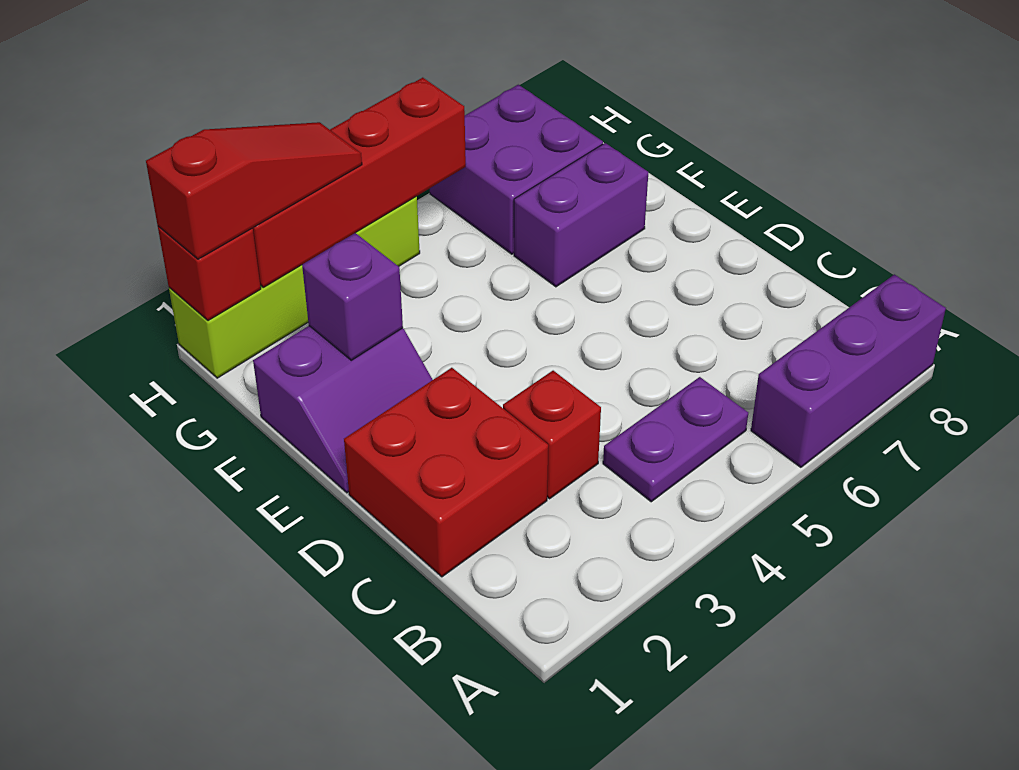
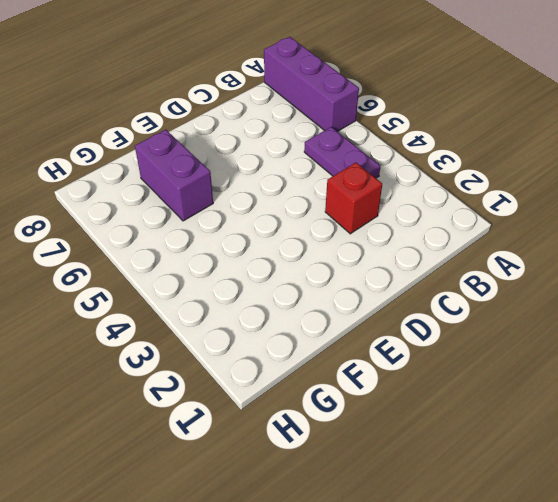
none -> red brick C1:D2 level 1
none -> purple slope E1:F2 level 1 top F
none -> purple brick G6:H7 level 1

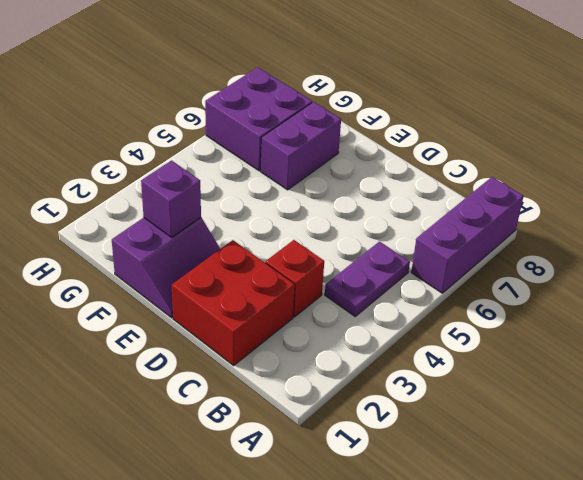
none -> lime brick H1:H4 level 1
none -> red brick H1 level 2
none -> red brick H2:H5 level 2

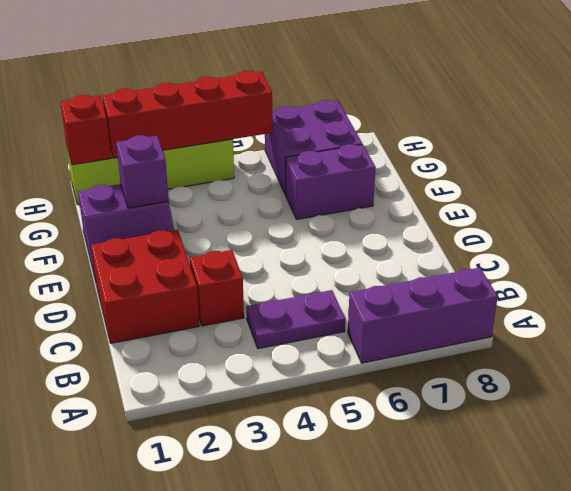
none -> red slope H1:H3 level 3 top 1

